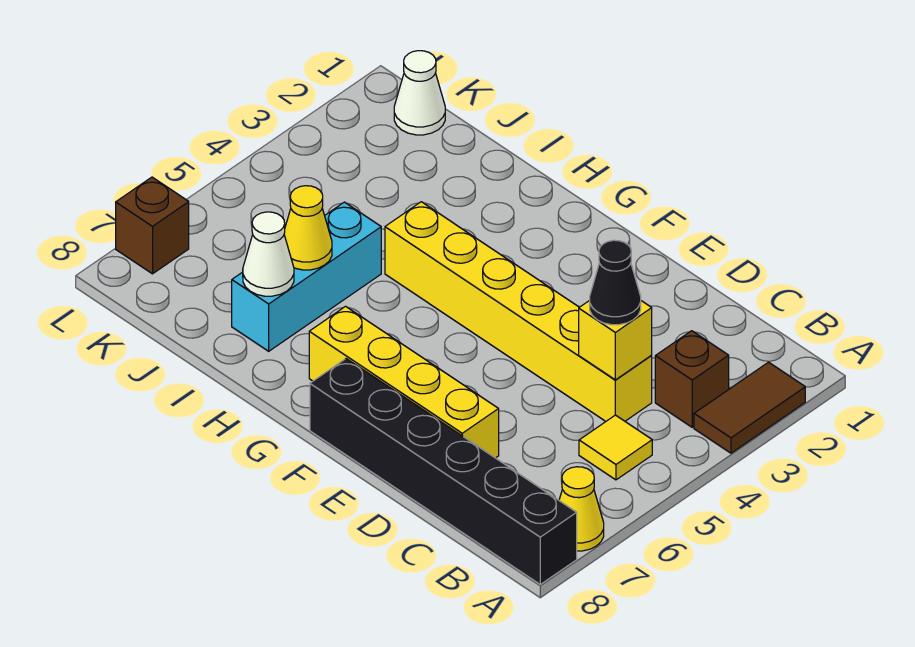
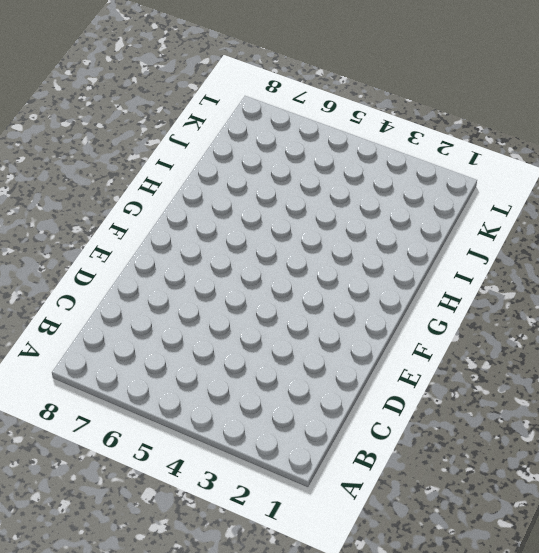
none -> brown tile A2:A3 level 1
none -> yellow cone A7 level 1
none -> black brick A8:F8 level 1

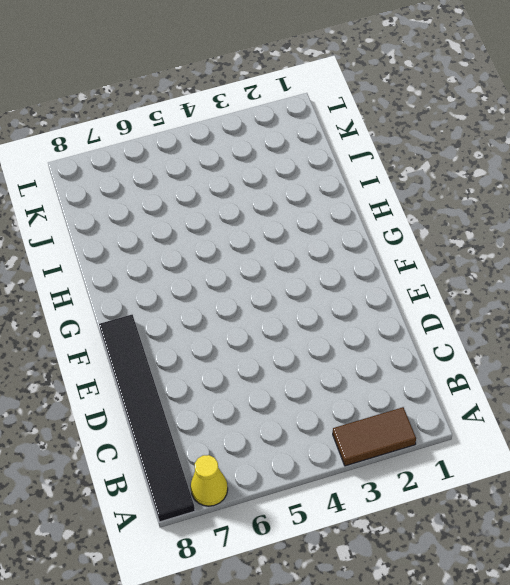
black tile A8:F8 level 1 -> black brick A8:F8 level 1
none -> brown brick B3 level 1
none -> yellow tile B5 level 1
none -> yellow brick C4:H4 level 1

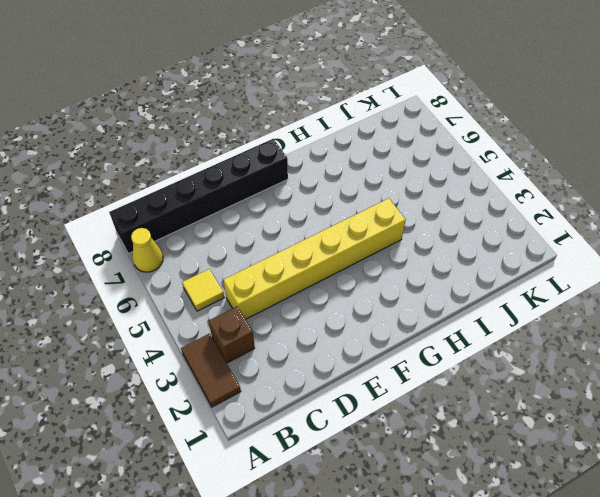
none -> yellow brick D7:G7 level 1
none -> cyan brick I5:I7 level 1
none -> white cone K1 level 1

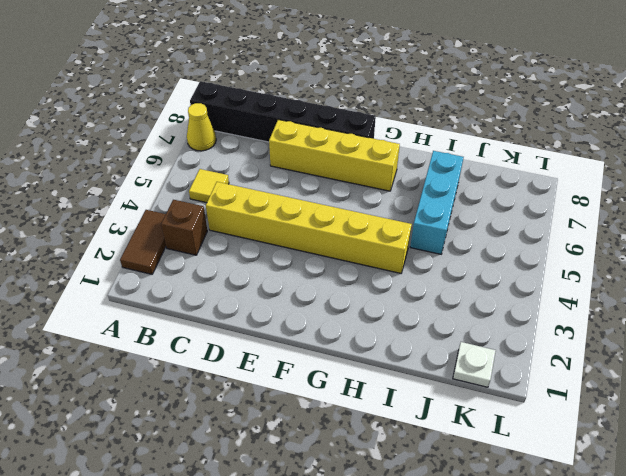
white plate K1 level 1 -> white cone K1 level 1
none -> brown brick L7 level 1
none -> yellow brick C4 level 2
none -> yellow cone I6 level 2

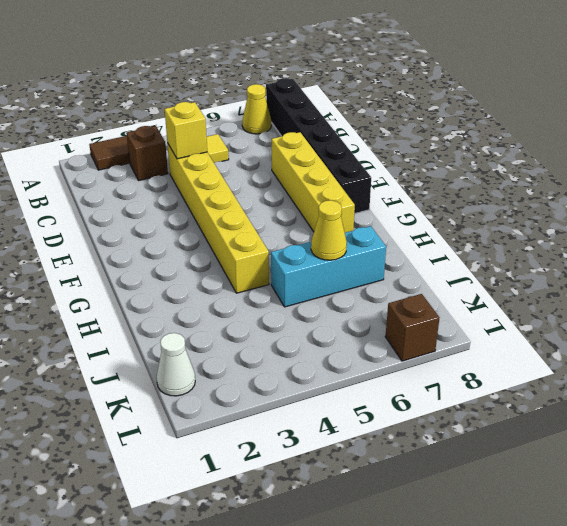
none -> white cone I7 level 2
none -> black cone C4 level 3

